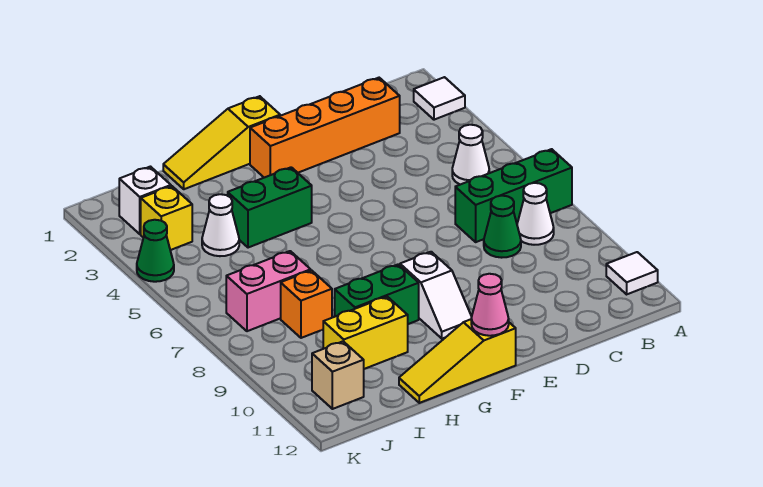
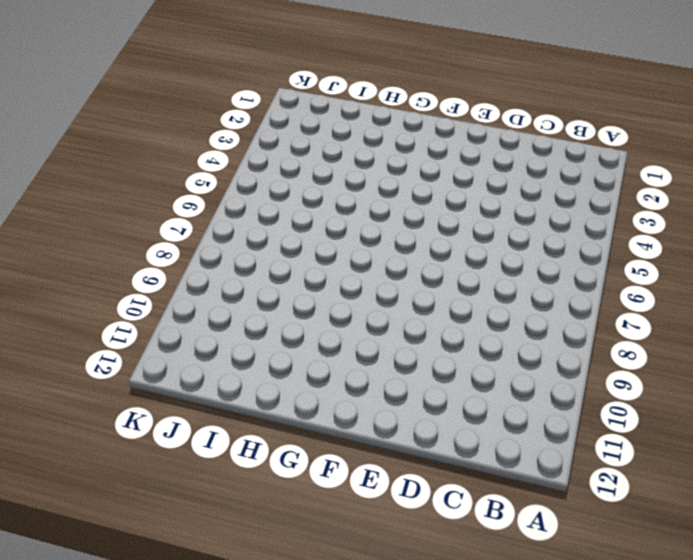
none -> white tile A2 level 1
none -> green brick A7:C7 level 1
none -> white tile A11 level 1

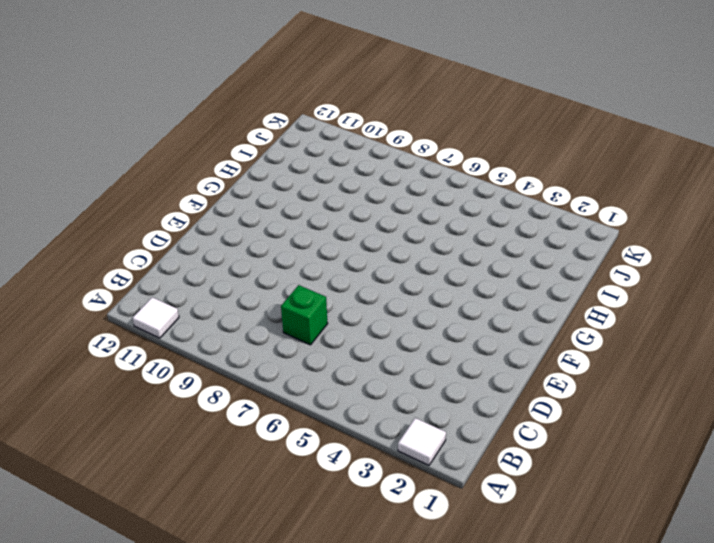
green brick C7 level 1 -> green brick A7:C7 level 1
none -> white cone B5 level 1
none -> white cone B8 level 1
none -> orange brick C2:F2 level 1

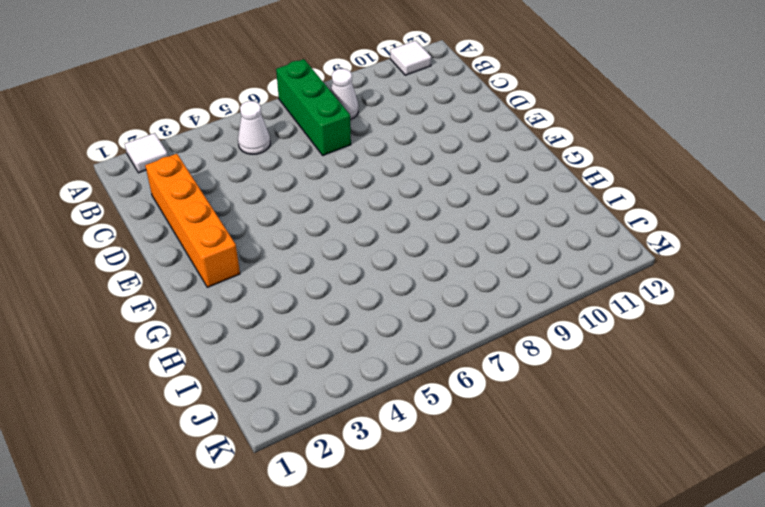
none -> green cone C8 level 1
none -> yellow slope F1:H1 level 1 top F
none -> white slope F9:F10 level 1 top 9

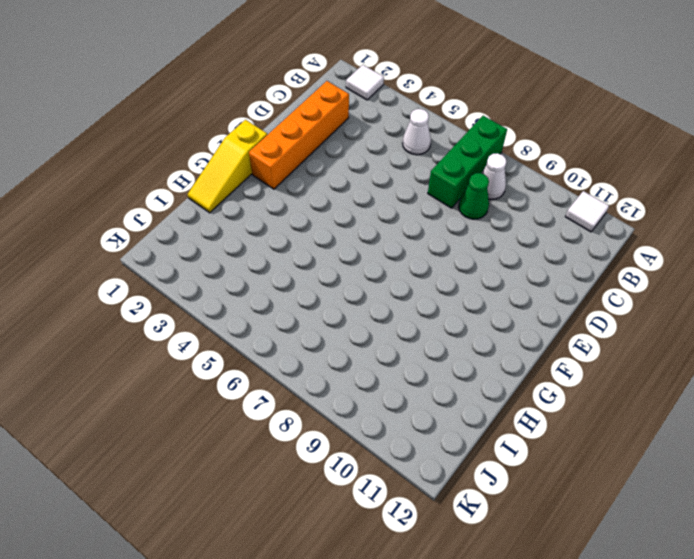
none -> white slope F9:F10 level 1 top 9
none -> yellow slope F12:H12 level 1 top F
none -> green brick G4:H4 level 1

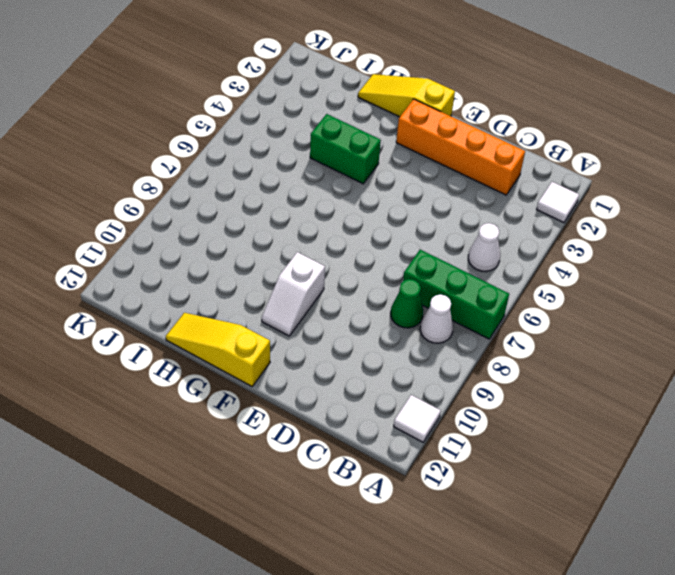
none -> green brick G9:H9 level 1
none -> yellow brick H10:I10 level 1
none -> white cone I4 level 1

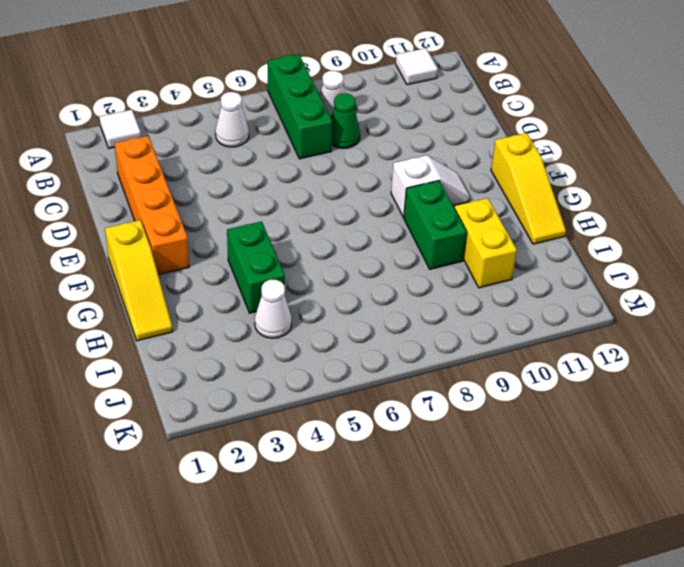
none -> pink brick I7:J7 level 1
none -> orange brick I8 level 1
none -> white brick J2 level 1

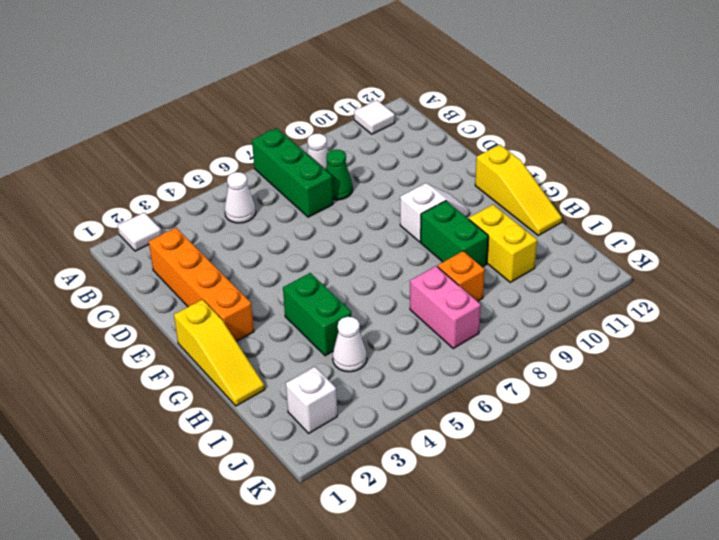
none -> yellow brick J3 level 1
none -> tan brick J11 level 1
none -> green cone K4 level 1

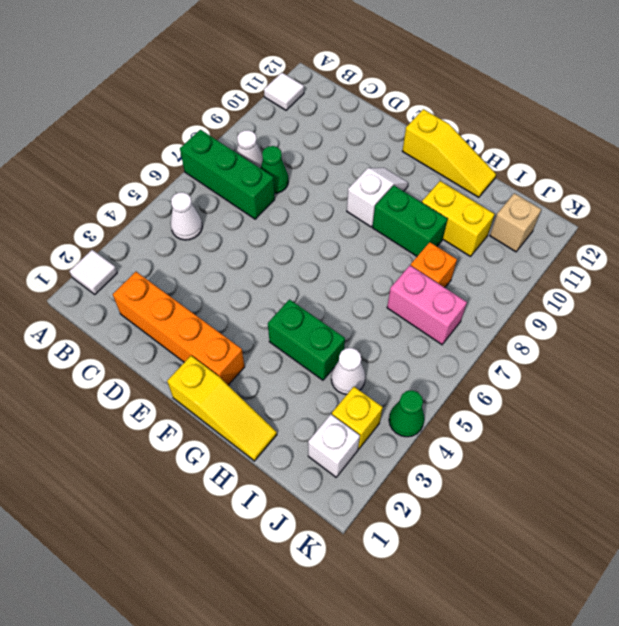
none -> pink cone F12 level 2

